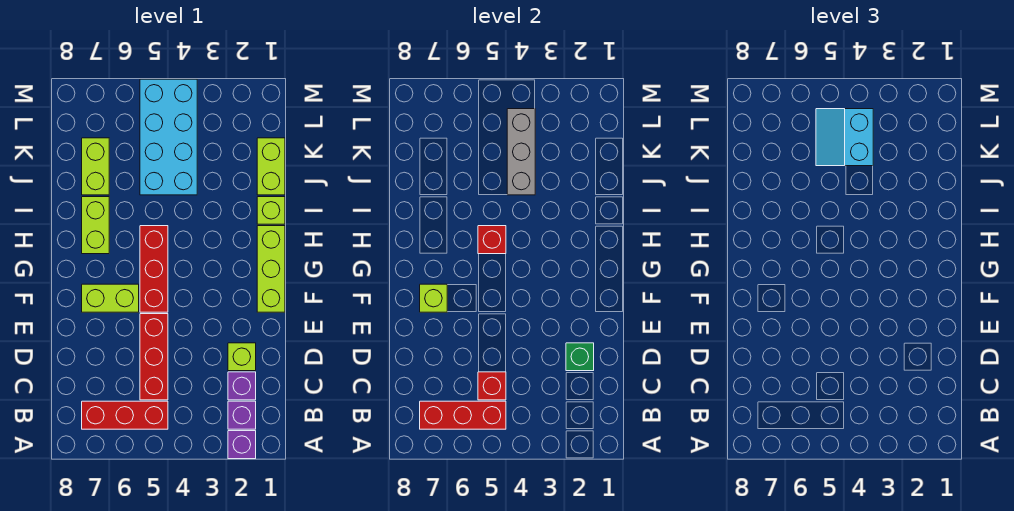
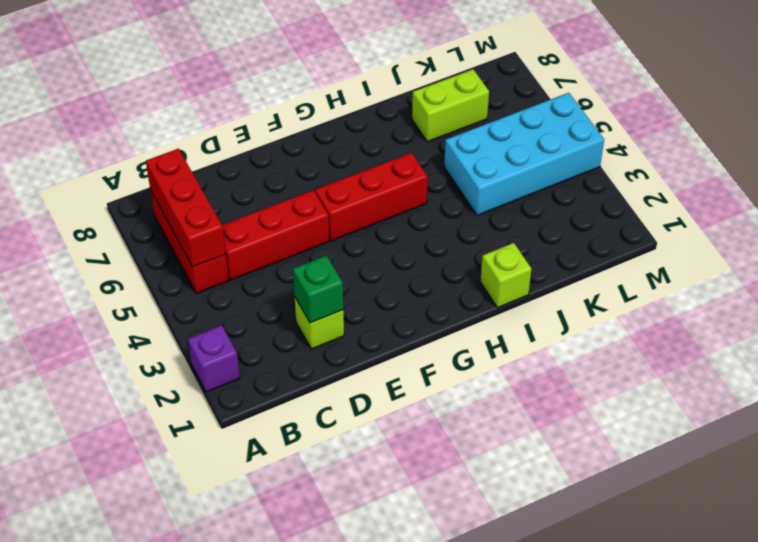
none -> purple brick B2 level 1
none -> purple brick C2 level 1
none -> lime brick F1:H1 level 1

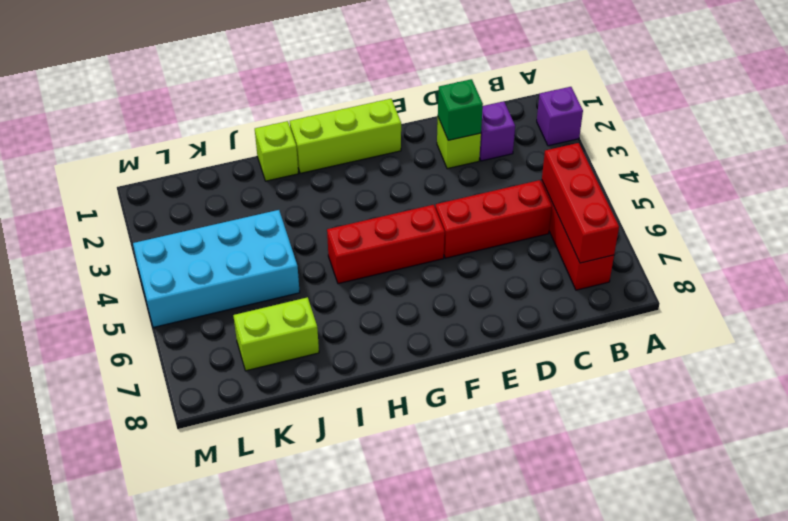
none -> purple brick B2 level 1
none -> lime brick F6:F7 level 1
none -> lime brick H7:I7 level 1

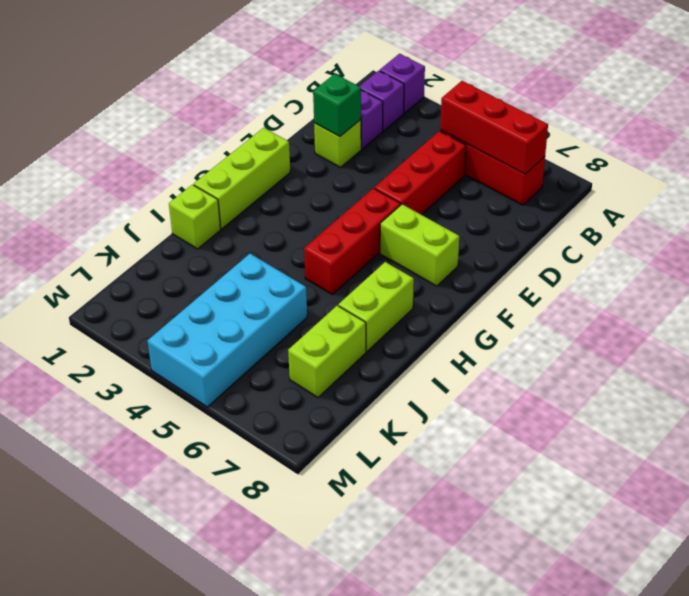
none -> lime brick J1:K1 level 1
none -> red brick C5 level 2
none -> lime brick F7 level 2

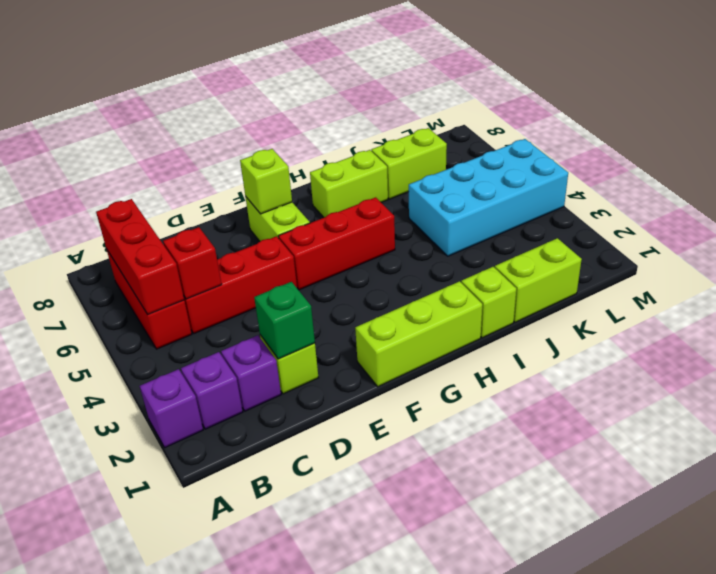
none -> red brick H5 level 2
none -> grey brick J4:L4 level 2
none -> cyan slope K4:L5 level 3 top 4

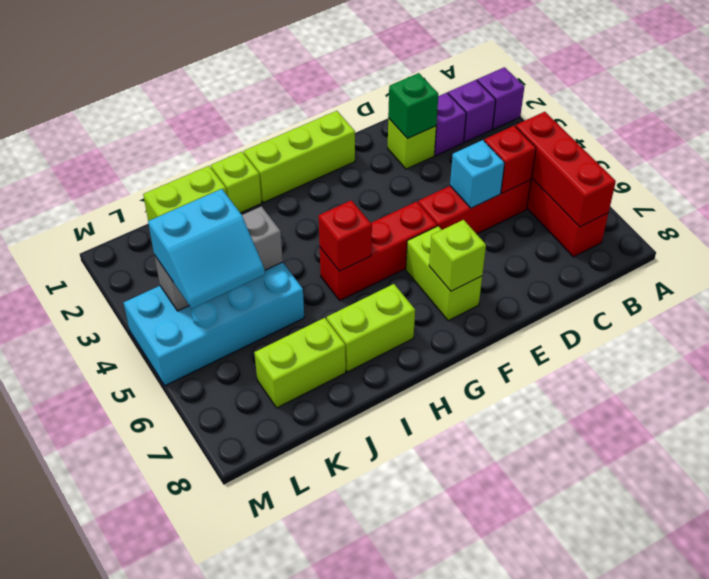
cyan brick D5 level 2 -> none

